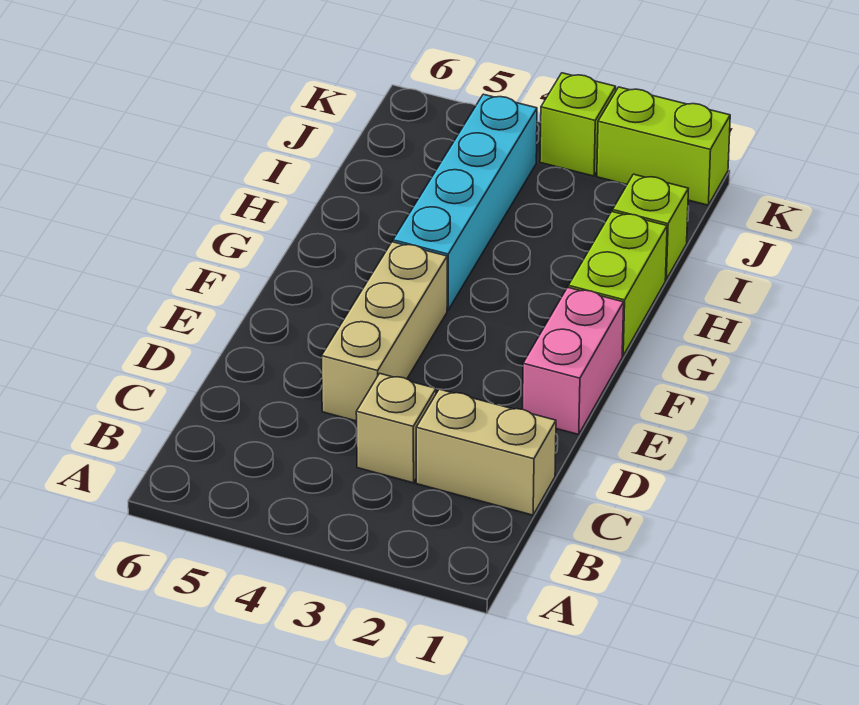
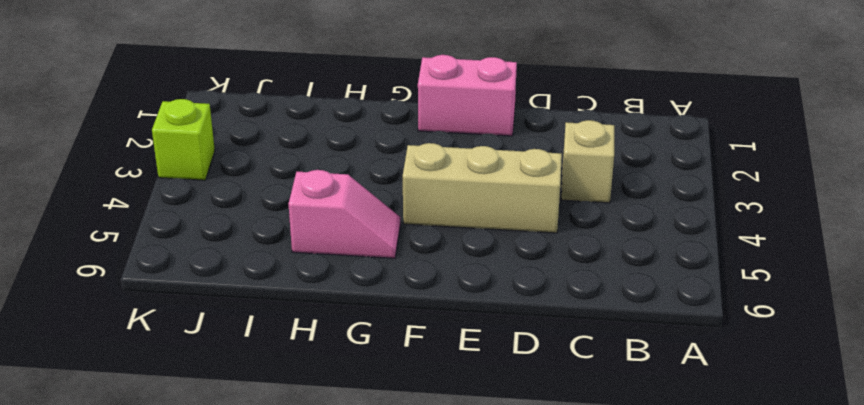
pink slope G5:H5 level 1 top H -> none
none -> tan brick C1:C2 level 1
none -> lime brick G1:H1 level 1

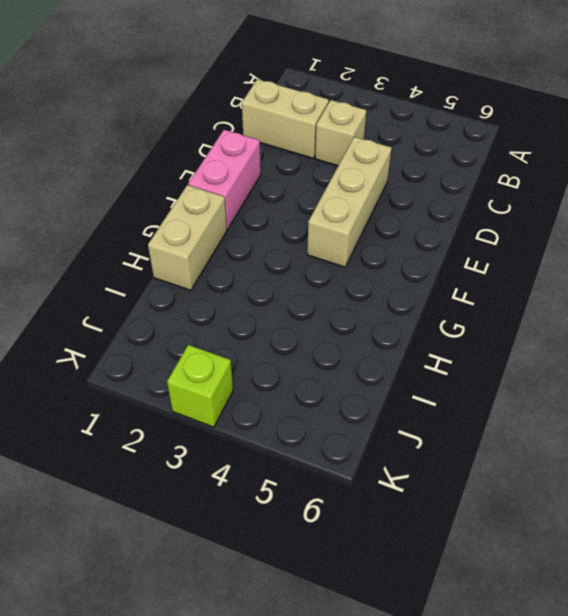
tan brick G1:H1 level 1 -> lime brick G1:H1 level 1
none -> cyan brick G4:J4 level 1
none -> lime brick I1 level 1

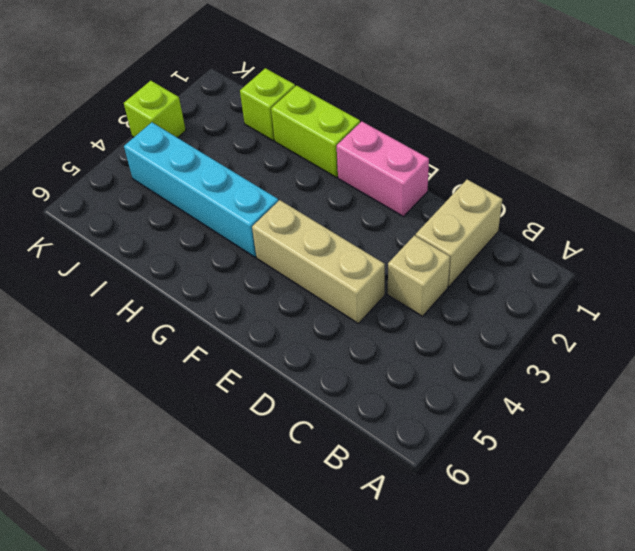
none -> lime brick K1:K2 level 1

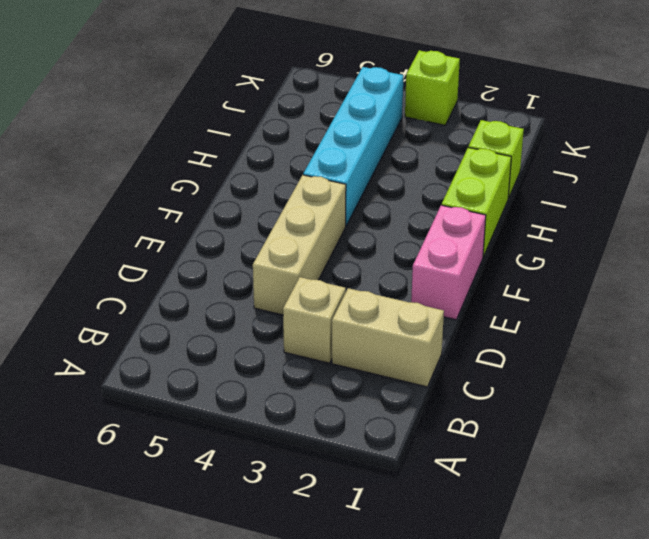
none -> lime brick K1:K2 level 1

